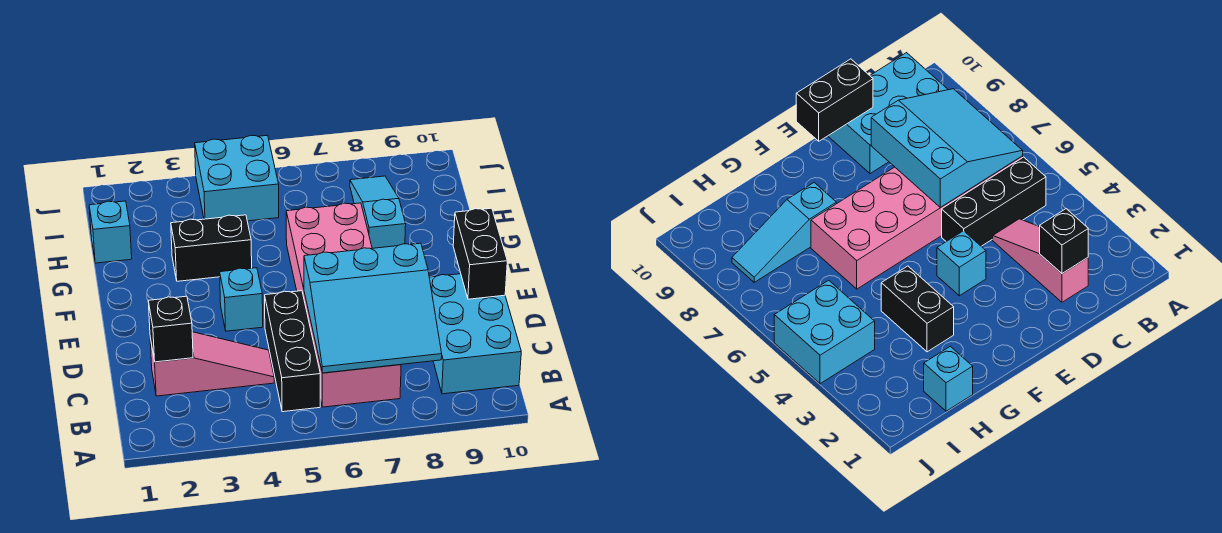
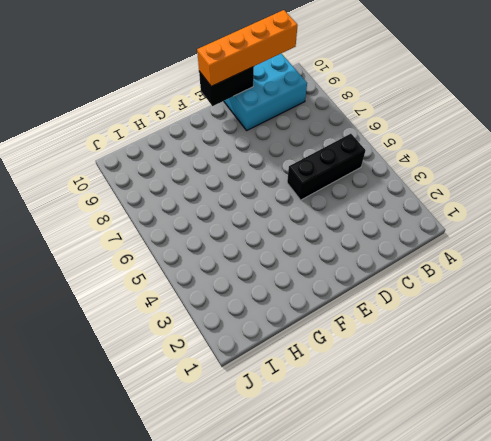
orange brick B10:E10 level 3 -> none
none -> pink brick B6:G7 level 1
none -> pink slope C2:C4 level 1 top 2
none -> cyan brick E4 level 1

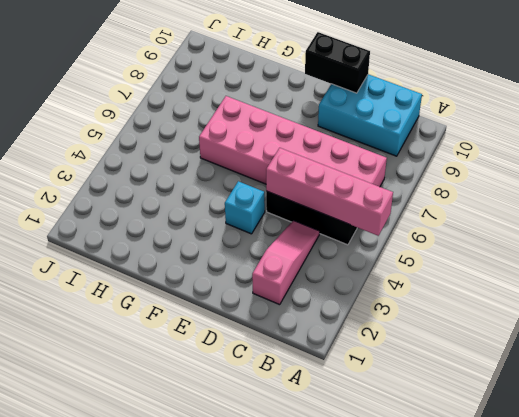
pink brick A5:D5 level 2 -> none
none -> black brick G3:G4 level 1
none -> cyan slope G8:I8 level 1 top G
none -> cyan brick H1 level 1

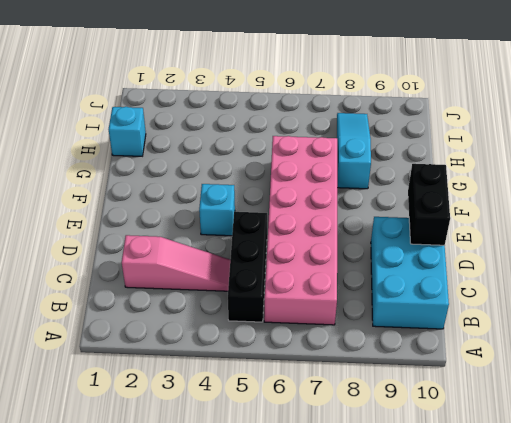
none -> black brick G3:G4 level 1
none -> cyan brick I4:J5 level 1
none -> cyan slope B6:D8 level 2 top D

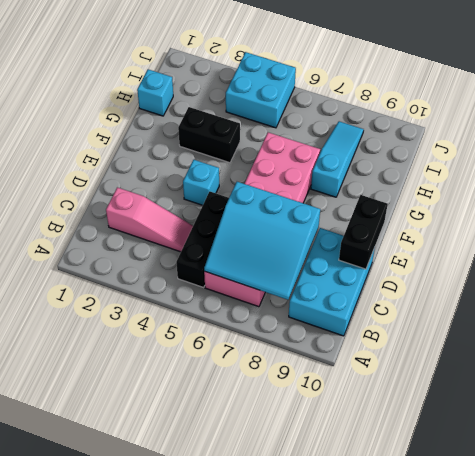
none -> black brick C2 level 2

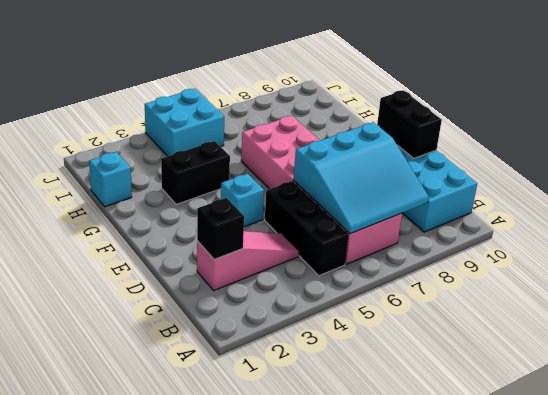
none -> cyan slope G8:I8 level 1 top G

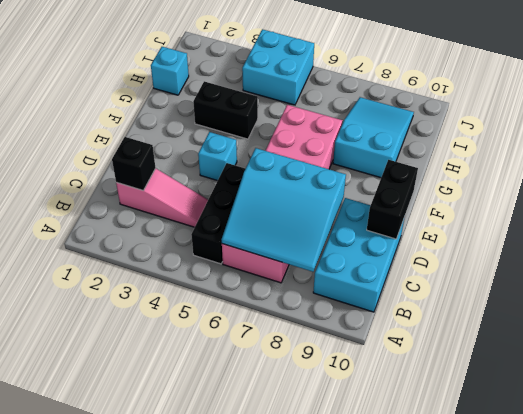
cyan slope G8:I9 level 1 top G -> cyan slope G8:I8 level 1 top G

